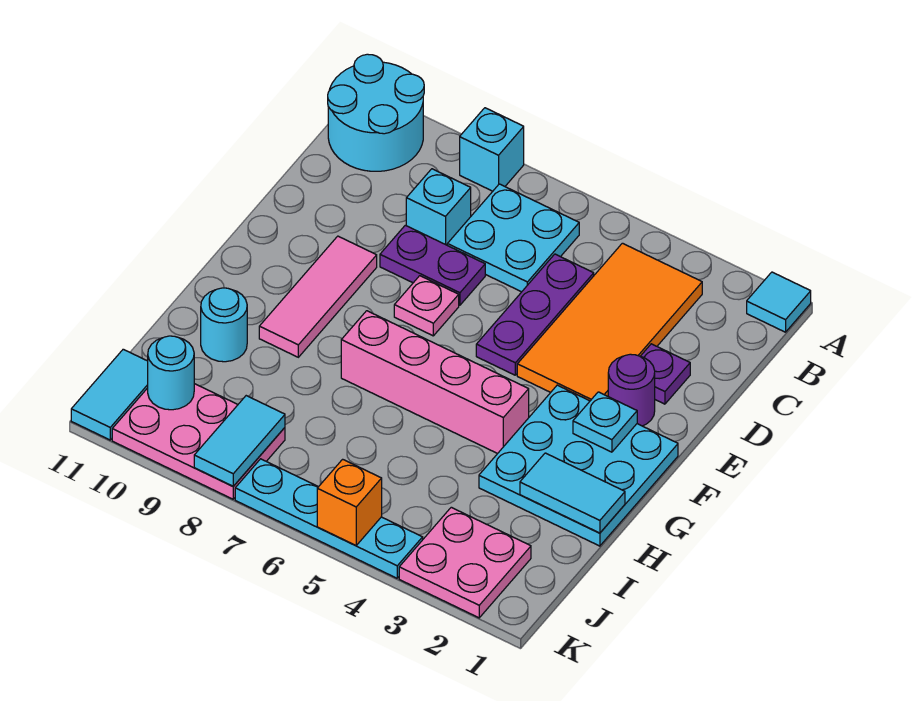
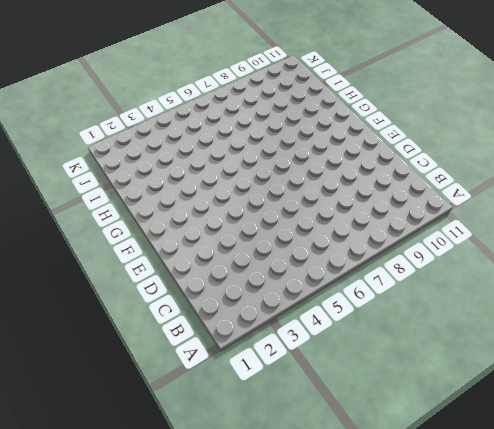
none -> cyan tile A1 level 1
none -> cyan brick A8 level 1
none -> cyan round brick A10:B11 level 1

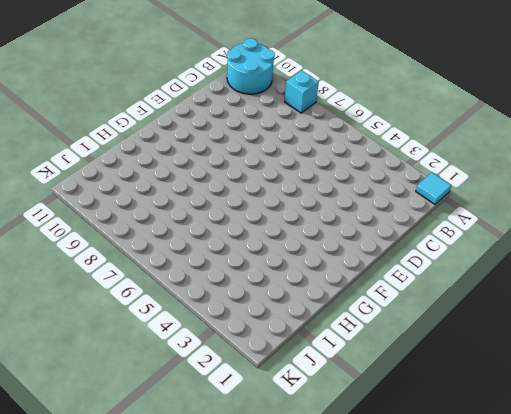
none -> orange tile B3:E4 level 1
none -> cyan plate B6:C7 level 1
none -> purple plate C5:E5 level 1

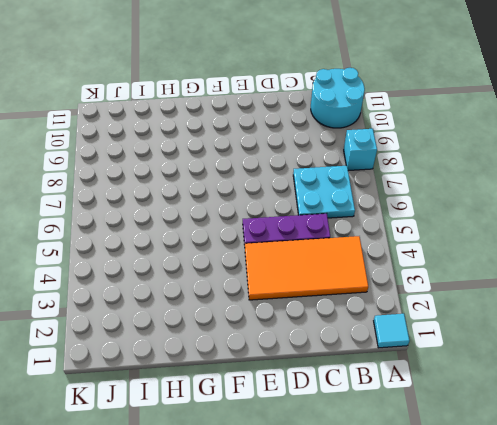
none -> cyan brick C8 level 1
none -> purple plate D2 level 1
none -> purple plate D7:D8 level 1

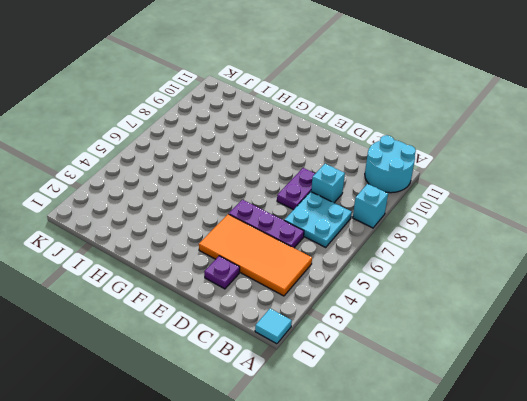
none -> purple round brick E2 level 1
none -> pink plate E7 level 1
none -> pink tile E9:G9 level 1

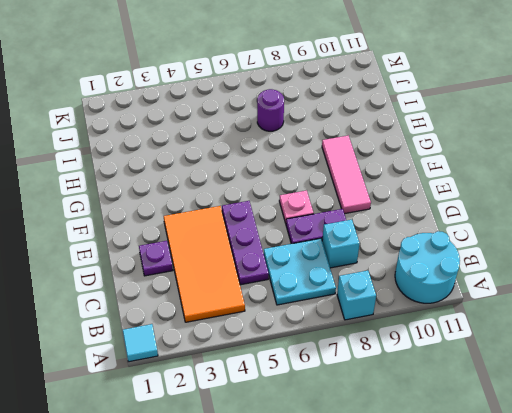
purple round brick I7 level 1 -> purple round brick E2 level 1
none -> cyan plate F1:H3 level 1
none -> pink brick G4:G7 level 1
none -> cyan round brick H10 level 1

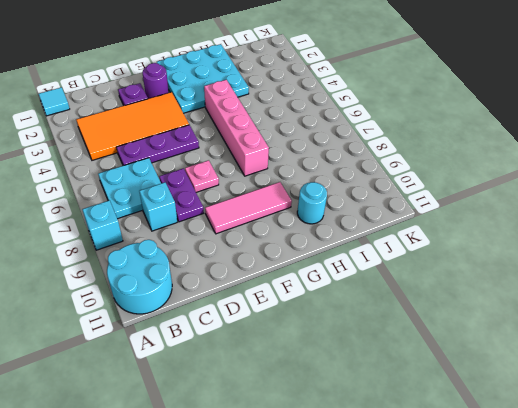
none -> pink plate J2:K3 level 1
none -> pink plate J8:K10 level 1
none -> cyan tile J11:K11 level 1

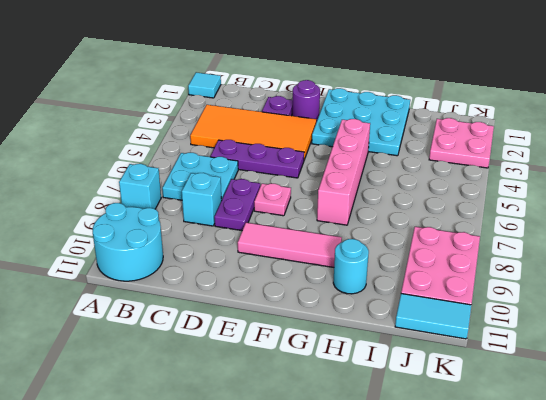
none -> cyan plate K4:K7 level 1
none -> cyan plate F2 level 2
none -> cyan tile H1:H2 level 2

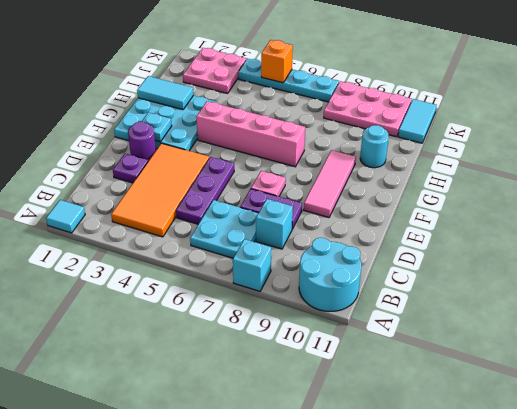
none -> cyan tile J8:K8 level 2
none -> cyan round brick J10 level 2

